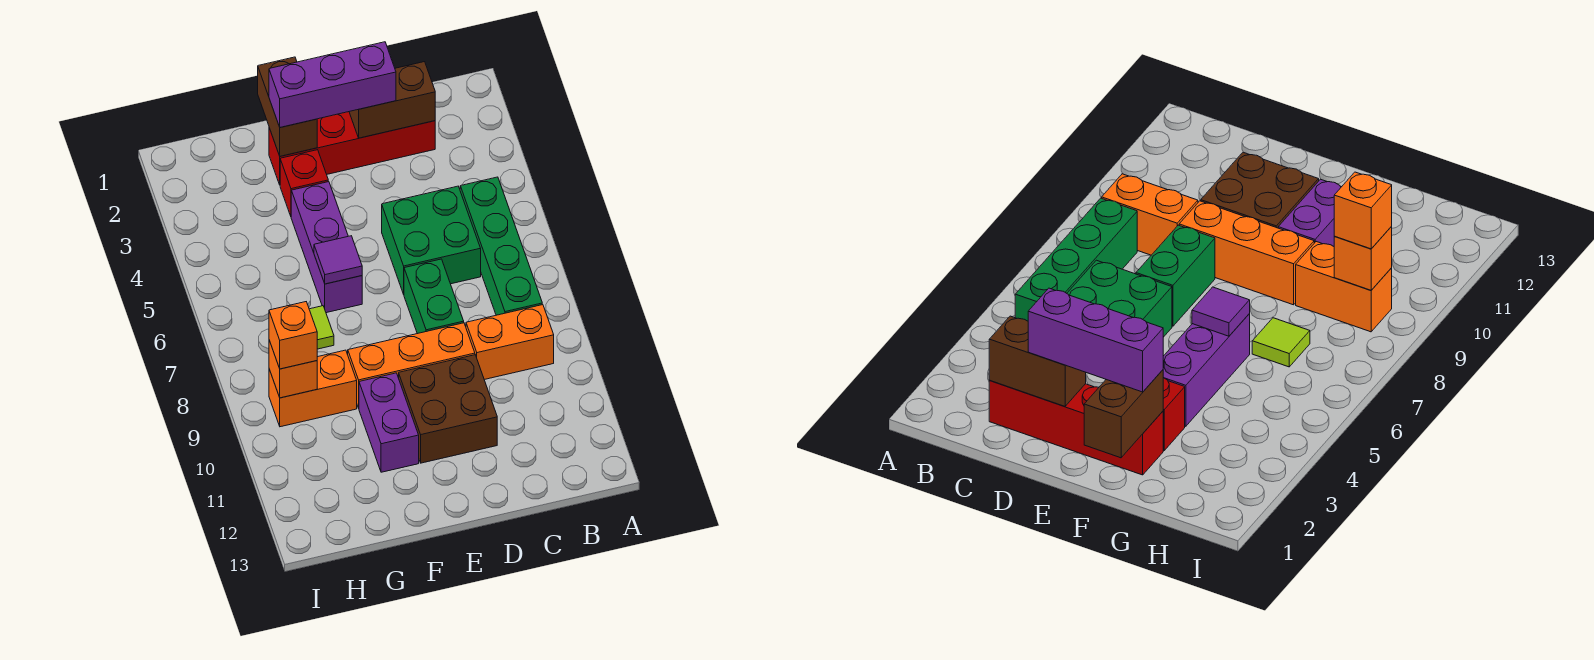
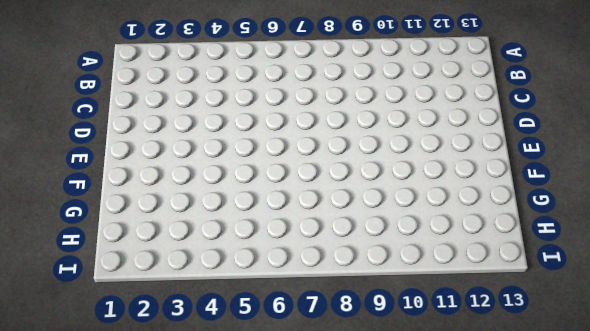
none -> green brick B5:B8 level 1
none -> orange brick B9:C9 level 1
none -> red brick C2:F2 level 1

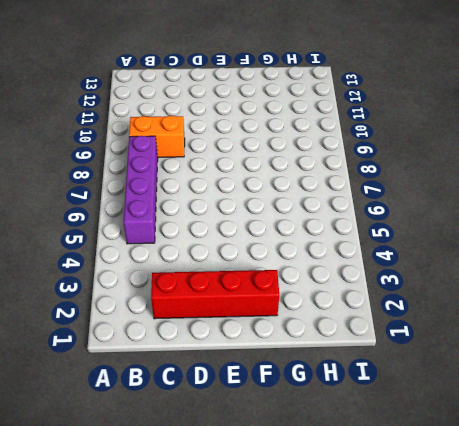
purple brick B5:B8 level 1 -> green brick B5:B8 level 1
none -> green brick C5:D6 level 1
none -> green brick D7:D8 level 1
none -> orange brick D9:F9 level 1

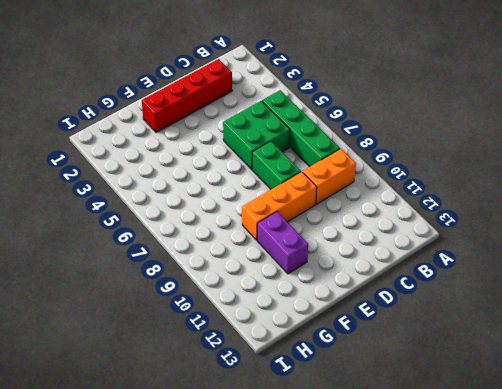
none -> brown brick D10:E11 level 1
none -> red brick F3 level 1
none -> purple brick F4:F6 level 1

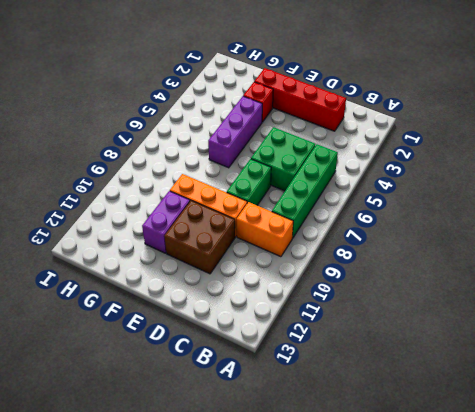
none -> lime tile G7 level 1
none -> orange brick G9:H9 level 1
none -> brown brick C2:D2 level 2

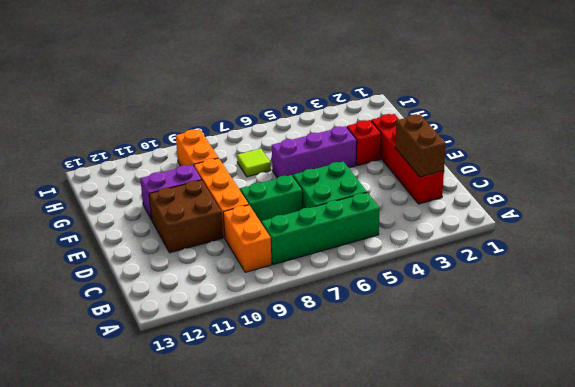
none -> brown brick F1:F2 level 2
none -> purple tile F6 level 2
none -> orange brick H9 level 2

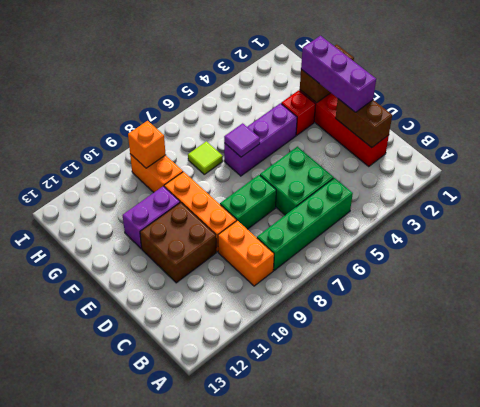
none -> orange brick H9 level 3

